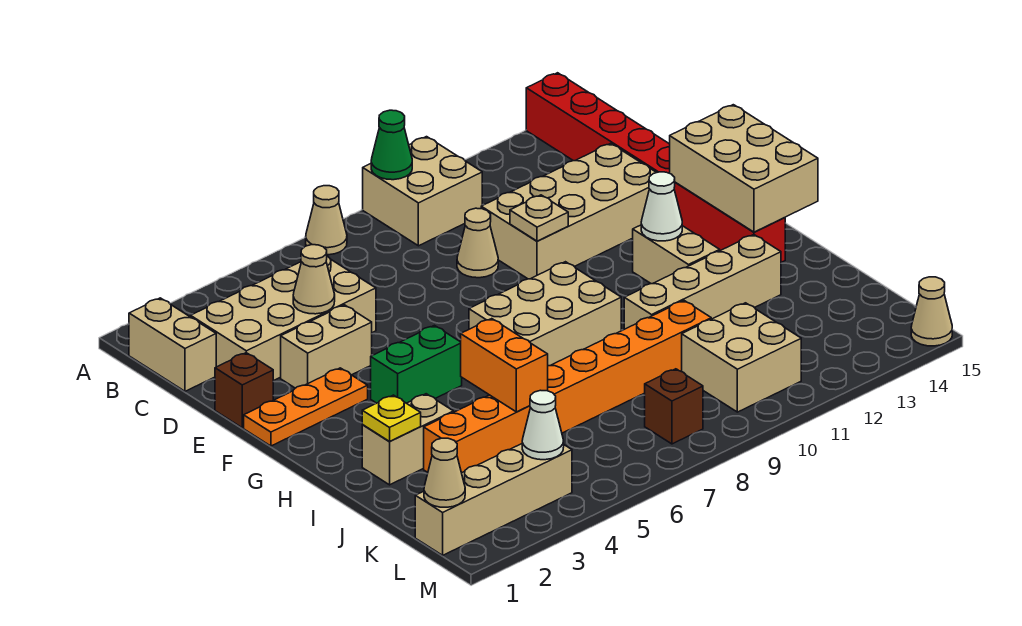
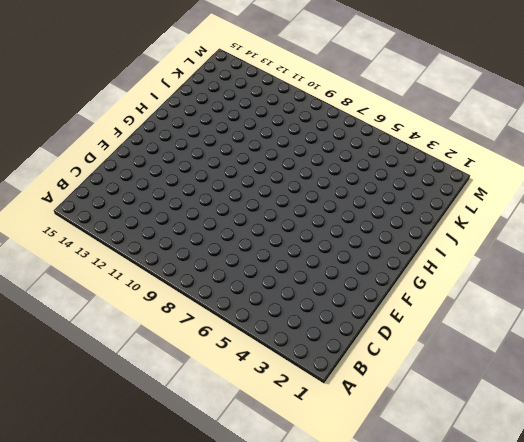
none -> tan cone A7 level 1
none -> tan brick A9:B10 level 1
none -> red brick A14:H14 level 1

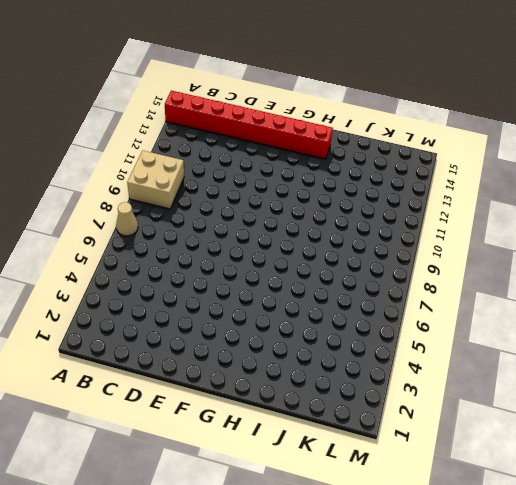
none -> tan brick B1:C1 level 1
none -> tan brick C2:D5 level 1
none -> tan cone D9 level 1

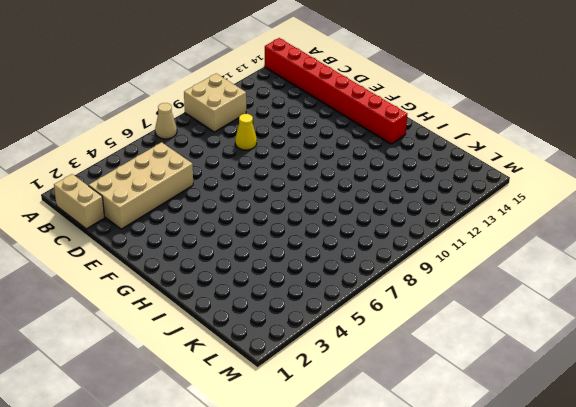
yellow cone D9 level 1 -> tan cone D9 level 1
none -> tan brick D10:E13 level 1
none -> brown brick E1 level 1
none -> tan brick E3:E4 level 1

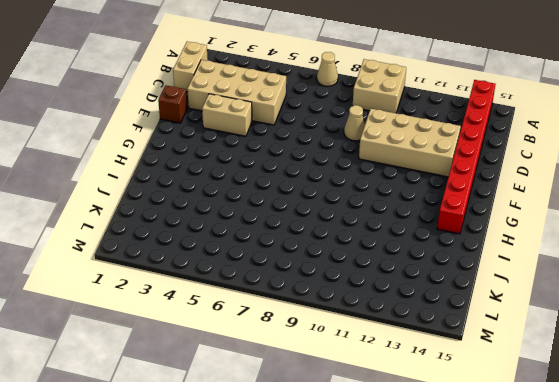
none -> orange plate F1:F3 level 1
none -> green brick G4:G5 level 1
none -> tan brick G7:H9 level 1

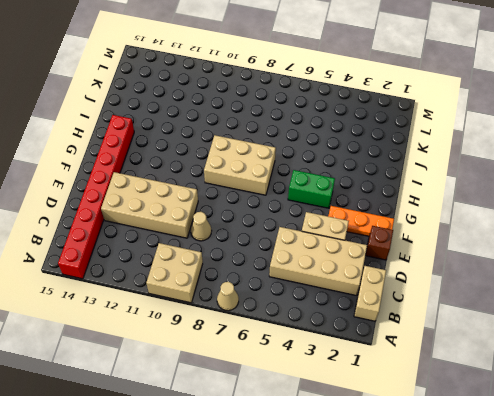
none -> tan brick G12:H12 level 1
none -> tan brick I2:I3 level 1
none -> tan brick I10:I13 level 1

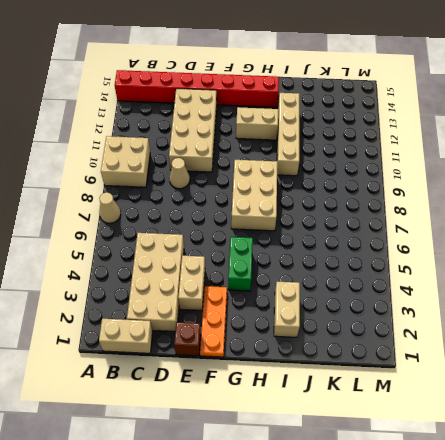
none -> orange brick J3:J10 level 1
none -> tan brick K10:L11 level 1
none -> tan brick L1:L4 level 1

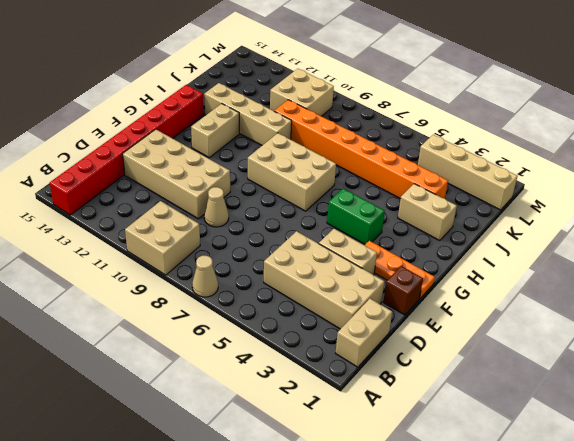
none -> brown brick L8 level 1
none -> tan cone M15 level 1
none -> green cone A9 level 2

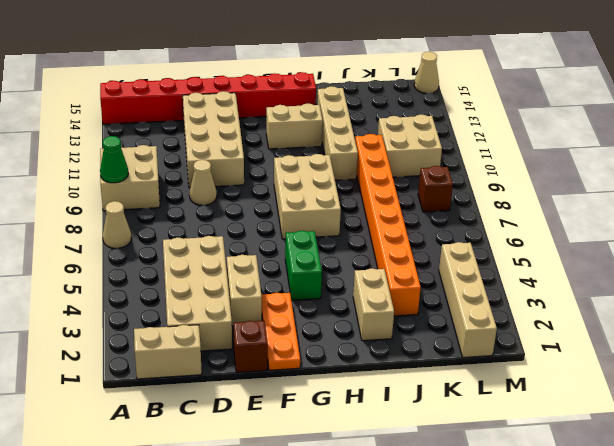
none -> tan cone D4 level 2
none -> tan plate E10 level 2
none -> tan brick F14:H15 level 2

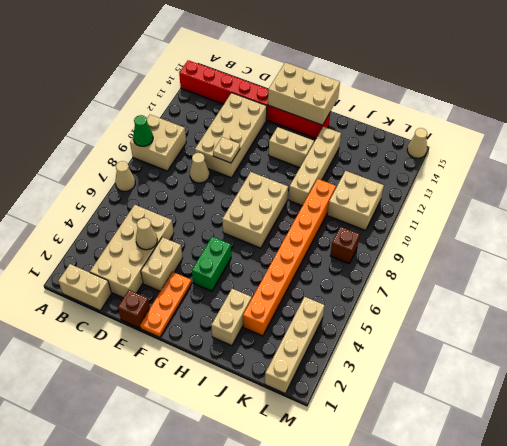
none -> white cone G12 level 2
none -> yellow plate I2 level 2
none -> orange brick I5:J5 level 2

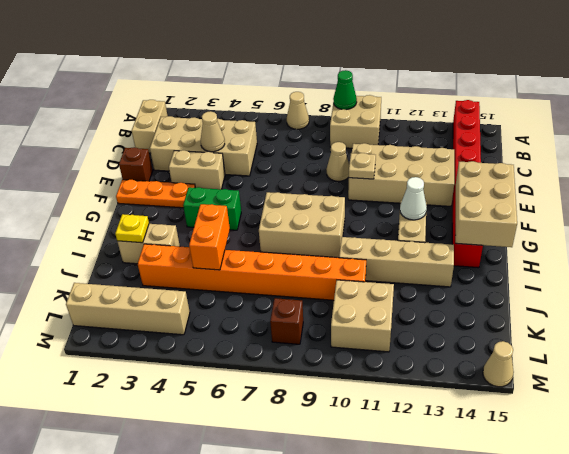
none -> tan cone L1 level 2
none -> white cone L4 level 2

